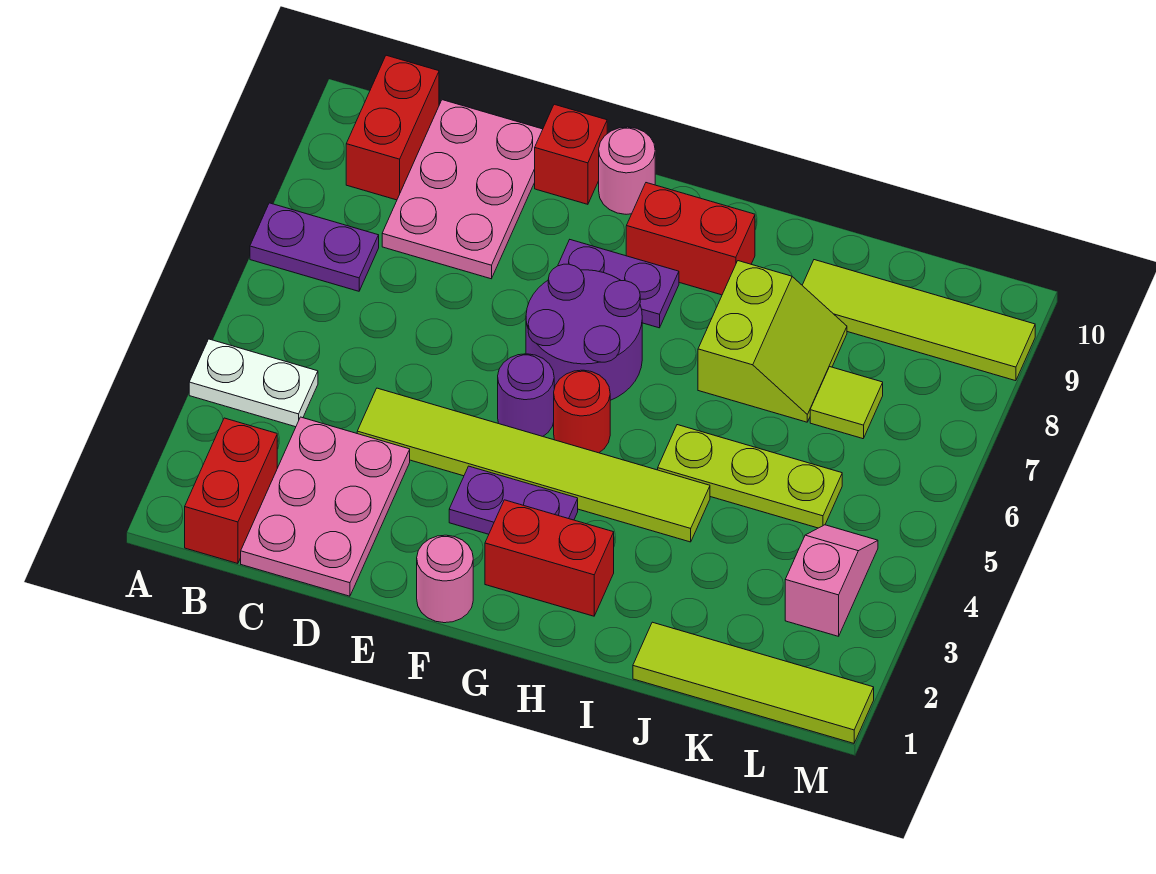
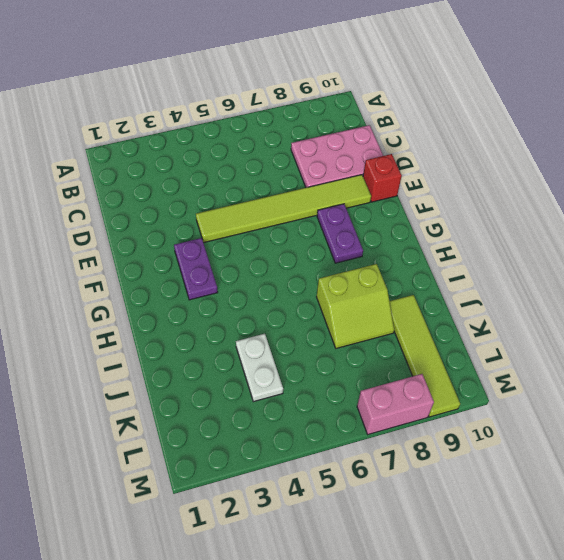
lime tile E4:E9 level 1 -> lime tile D4:I4 level 1
white plate J4:K4 level 1 -> white plate A4:B4 level 1
pink brick M7:M8 level 1 -> none
none -> purple plate A7:B7 level 1
none -> red brick B1:B2 level 1
none -> red brick B9:B10 level 1

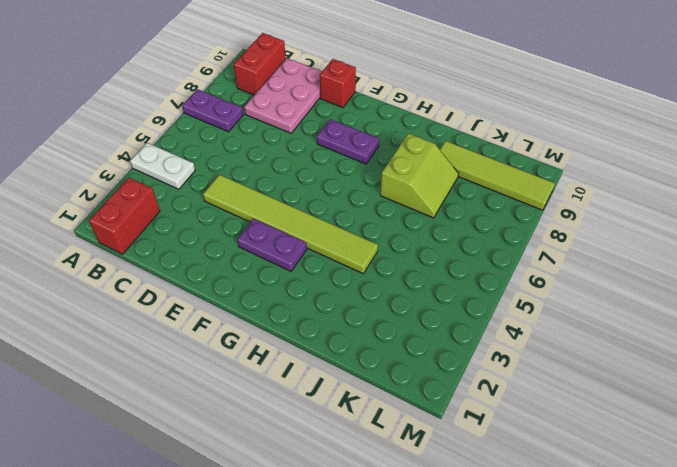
none -> pink plate C1:D3 level 1
none -> pink round brick F1 level 1
none -> purple round brick F5 level 1

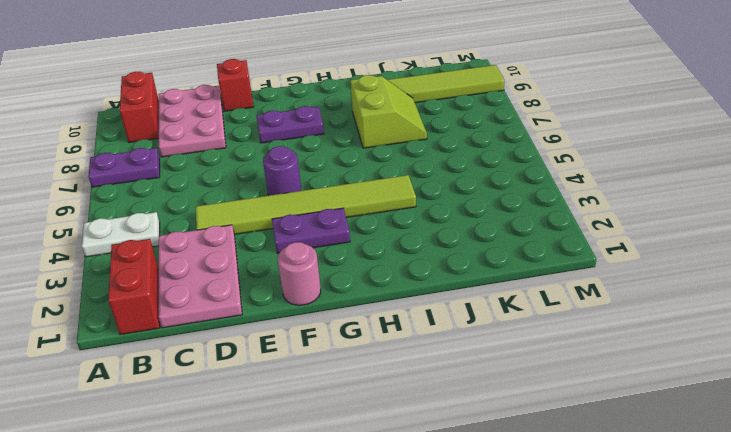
none -> purple round brick F6:G7 level 1
none -> pink round brick F10 level 1
none -> red brick G2:H2 level 1

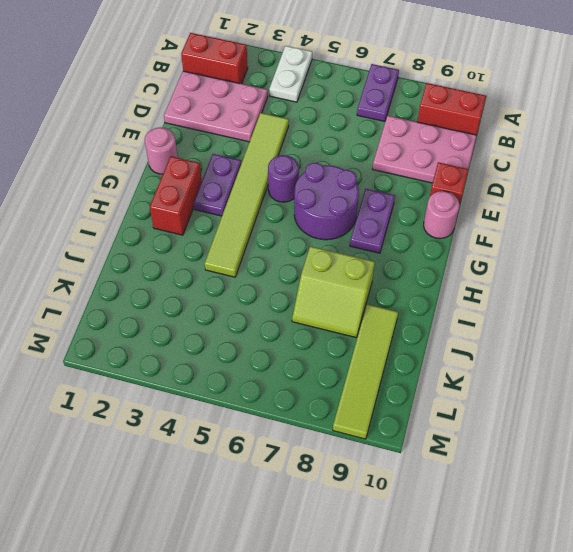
none -> red round brick G5 level 1
none -> red brick G9:H9 level 1
none -> lime plate I5:K5 level 1

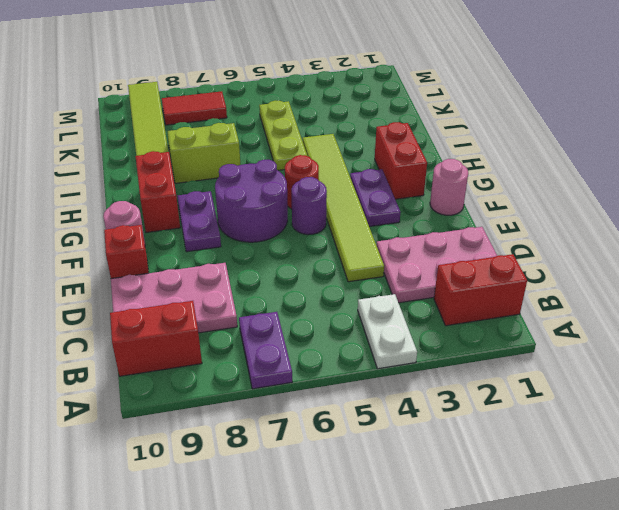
red tile L7:L8 level 1 -> none
none -> lime tile J1:M1 level 1
none -> lime tile K7 level 1
none -> pink slope L3:L4 level 1 top 3

